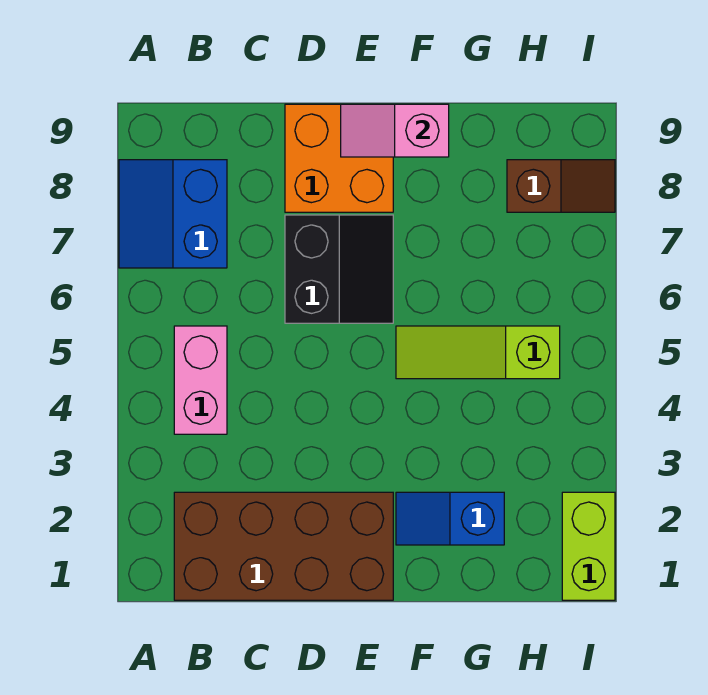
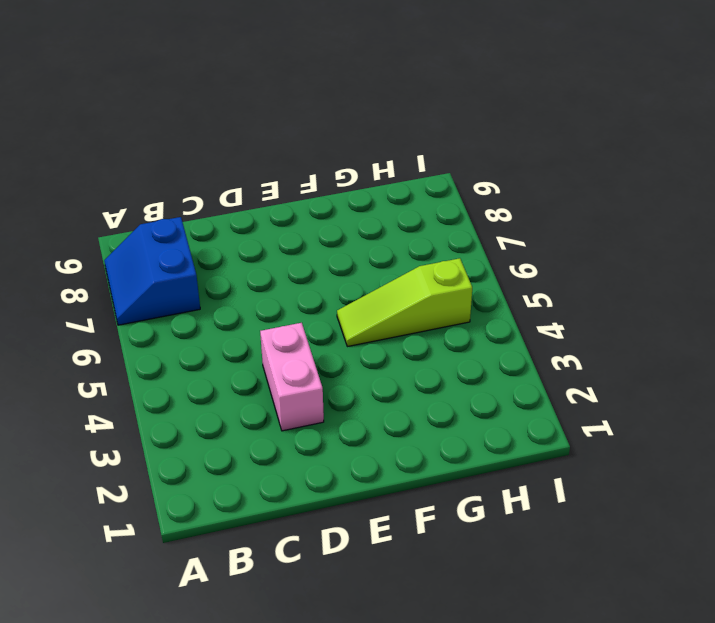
pink brick D3:D4 level 1 -> pink brick B4:B5 level 1
none -> brown brick B1:E2 level 1
none -> black slope D6:E7 level 1 top D

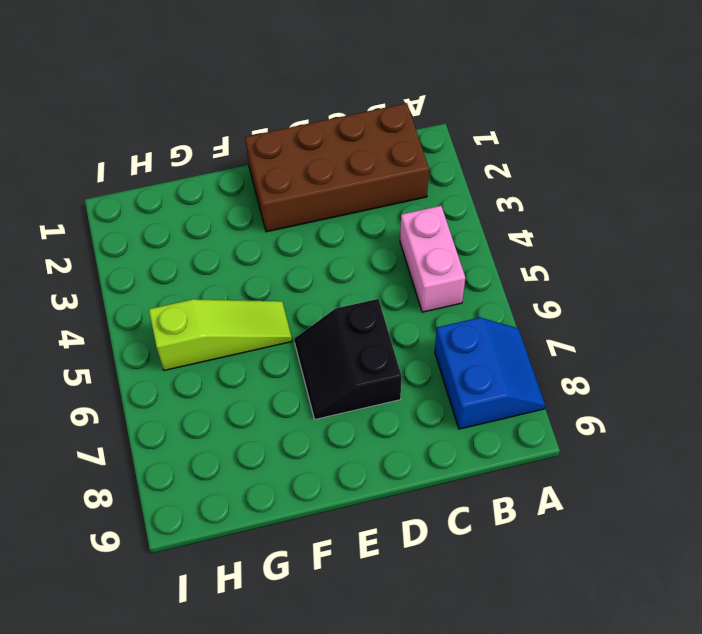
none -> orange brick D8:E9 level 1
none -> blue slope F2:G2 level 1 top G

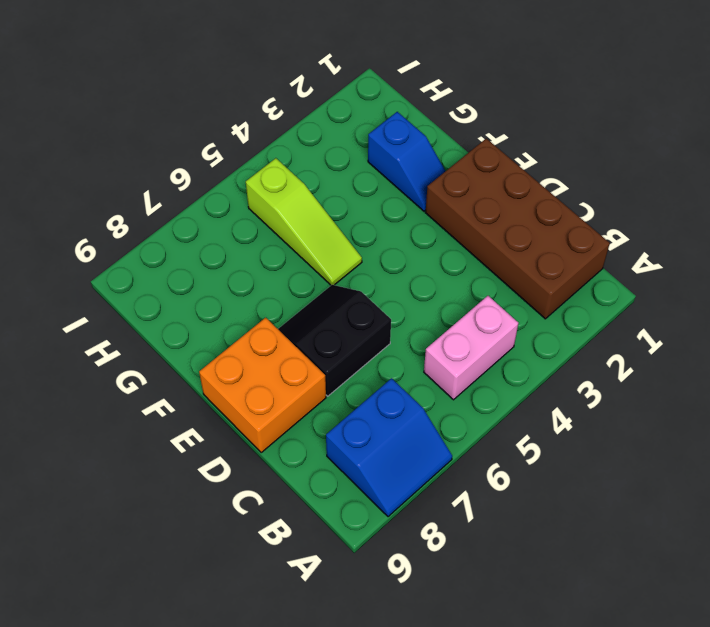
none -> brown slope H8:I8 level 1 top H
none -> lime brick I1:I2 level 1

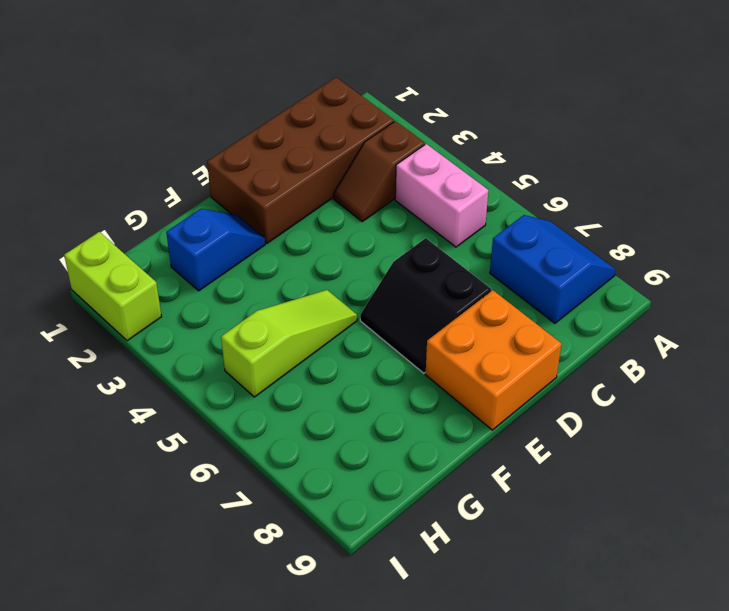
brown slope B3:C3 level 1 top B -> brown slope H8:I8 level 1 top H
none -> pink slope E9:F9 level 2 top F

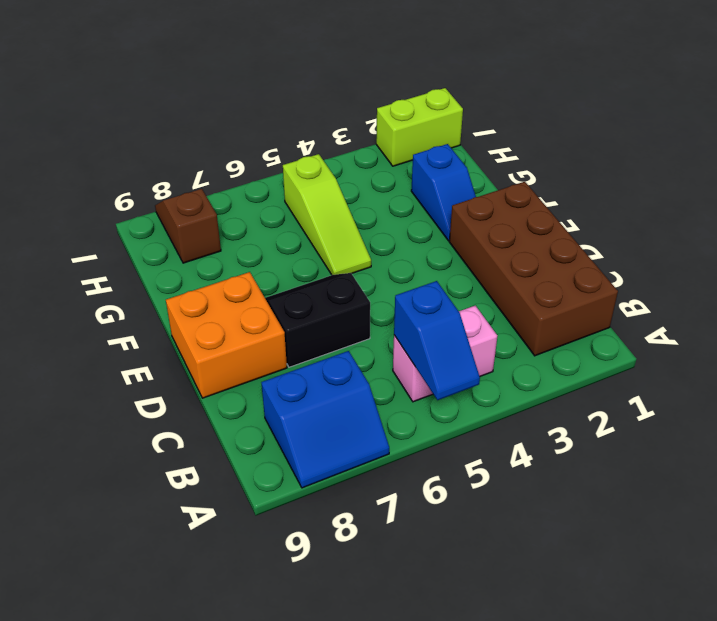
blue slope A5:B5 level 2 top B -> none
none -> pink slope E9:F9 level 2 top F

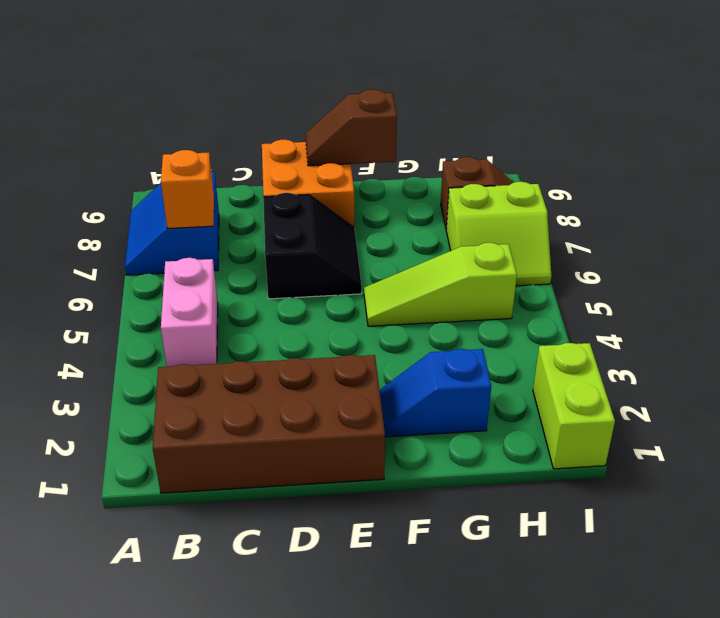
orange brick B7 level 2 -> none
brown slope E9:F9 level 2 top F -> pink slope E9:F9 level 2 top F
lime slope H6:I7 level 1 top 7 -> none

